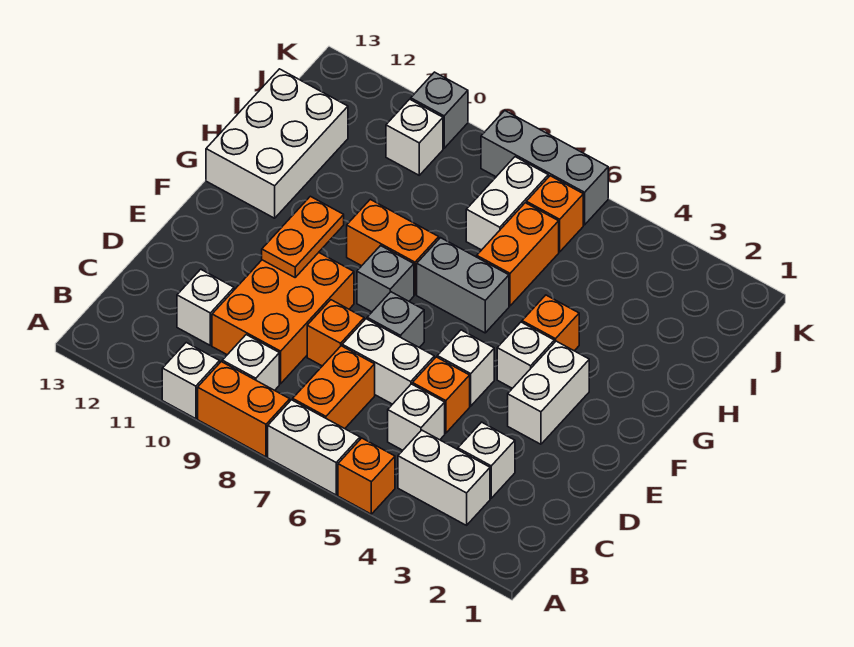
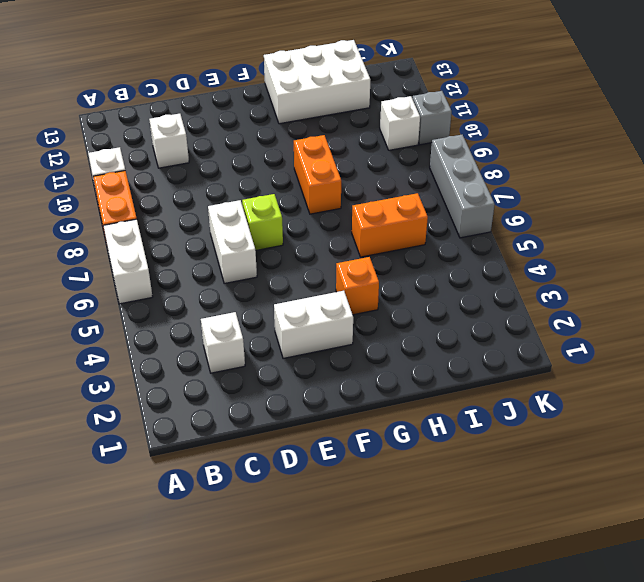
lime brick E7 level 1 -> grey brick E7 level 1
none -> orange brick A5 level 1
none -> white brick B3:B4 level 1
none -> orange brick B7:C7 level 1
none -> white brick B9 level 1

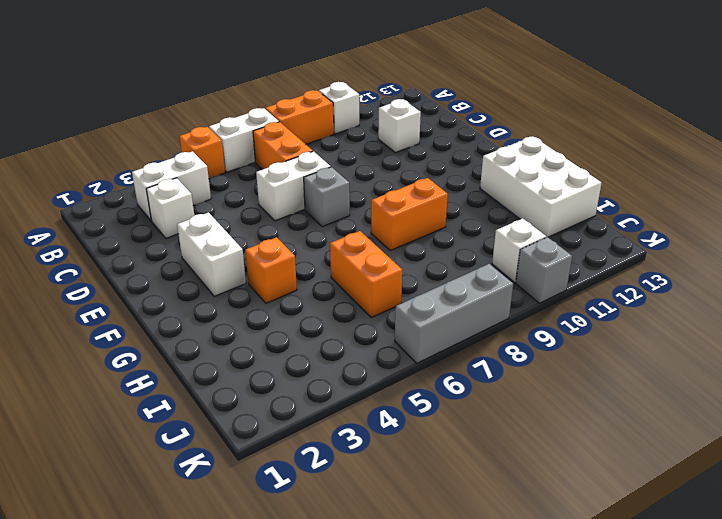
none -> white brick B9 level 1
none -> white brick C5 level 1
none -> orange brick C9:E10 level 1
none -> orange brick D5 level 1

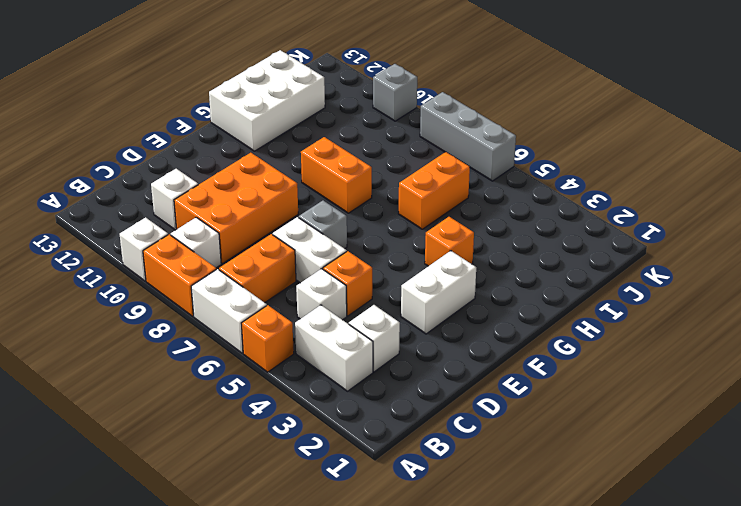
none -> orange brick D8 level 1
none -> white brick E5 level 1
none -> white brick F4 level 1
none -> grey brick F8 level 1

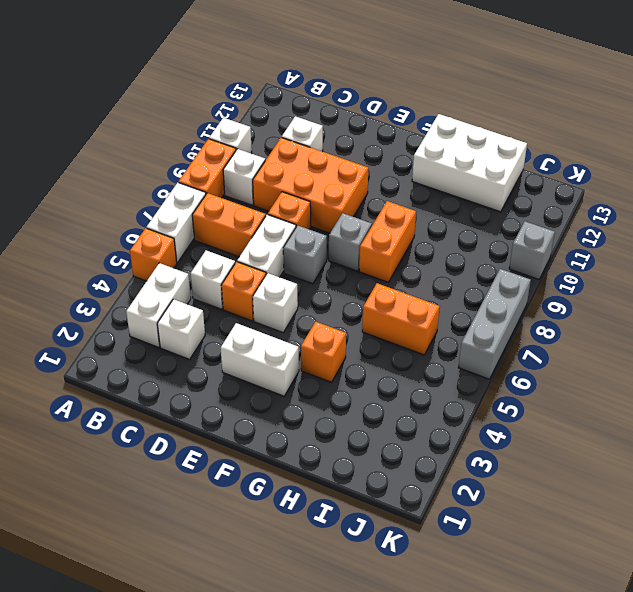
none -> white brick F4 level 1
none -> grey brick G6:G7 level 1
none -> white brick I7:J7 level 1
none -> orange brick J6 level 1

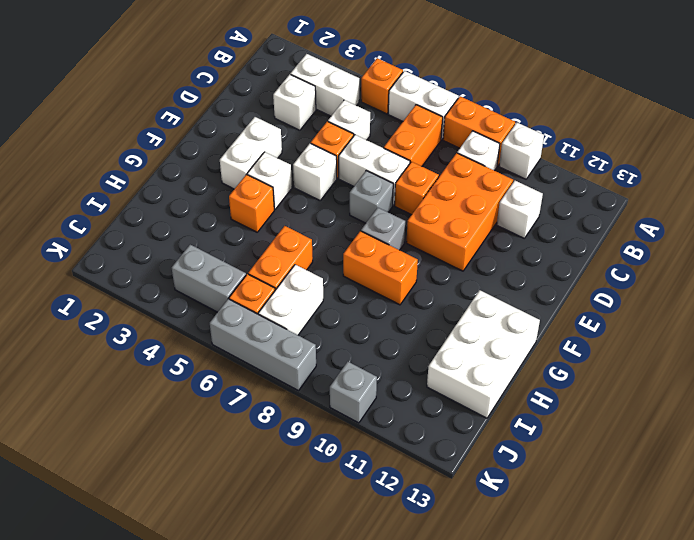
grey brick J4:J5 level 1 -> grey brick G6:G7 level 1
none -> white brick J10 level 1
none -> orange plate E10:F10 level 2

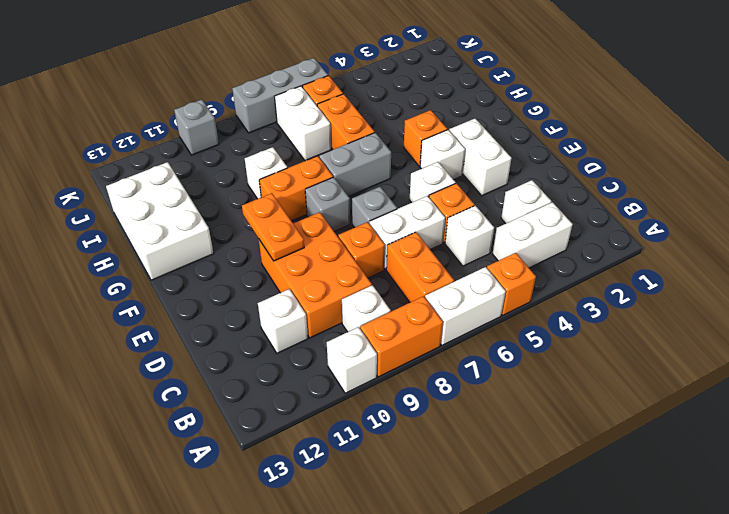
white brick H9 level 1 -> white brick J10 level 1

